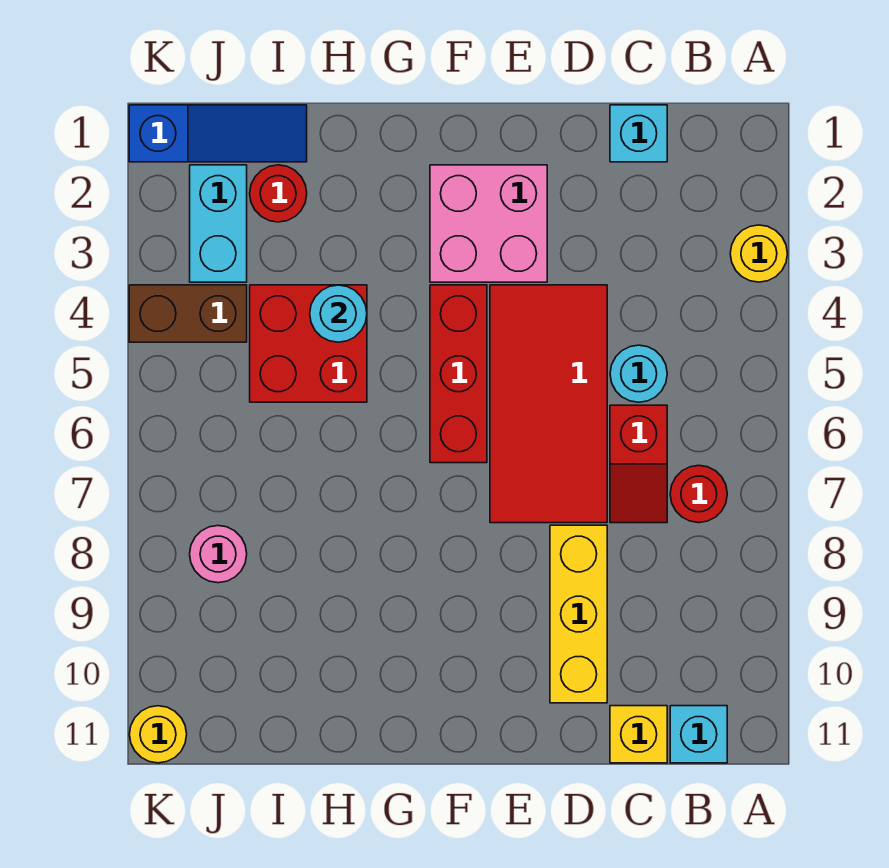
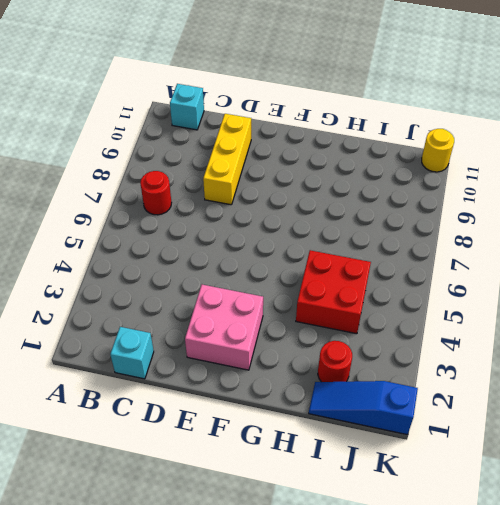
none -> yellow round brick A3 level 1
none -> cyan round brick C5 level 1
none -> red slope C6:C7 level 1 top 6

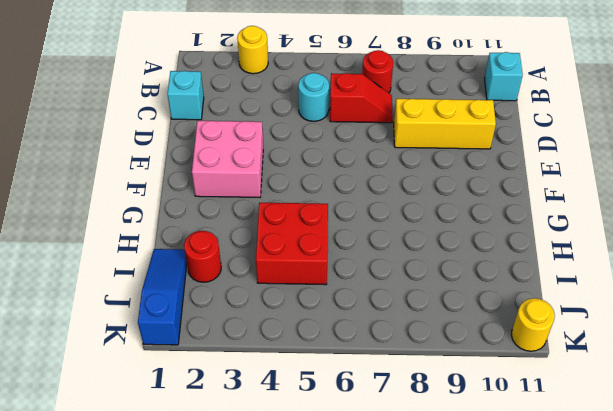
none -> yellow brick C11 level 1
none -> red tile D4:E7 level 1
none -> red brick F4:F6 level 1

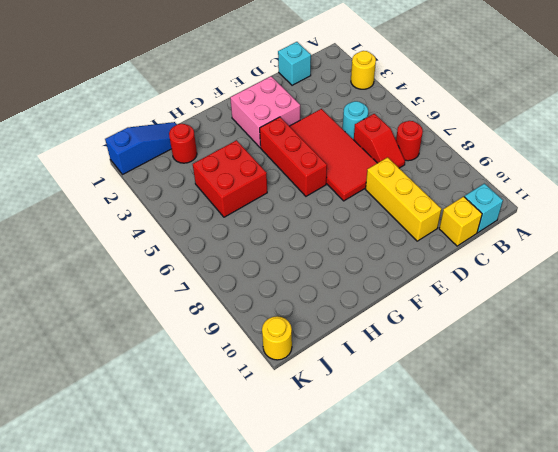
none -> cyan brick J2:J3 level 1
none -> brown brick J4:K4 level 1
none -> pink round brick J8 level 1

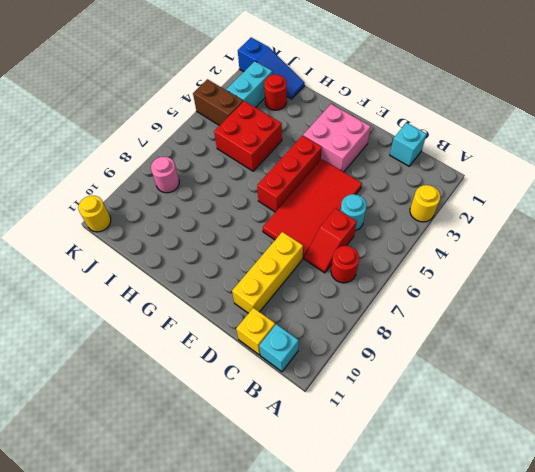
none -> cyan round brick H4 level 2

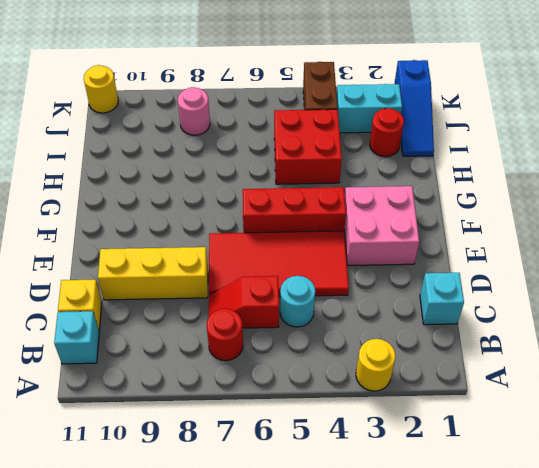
none -> cyan round brick H4 level 2

